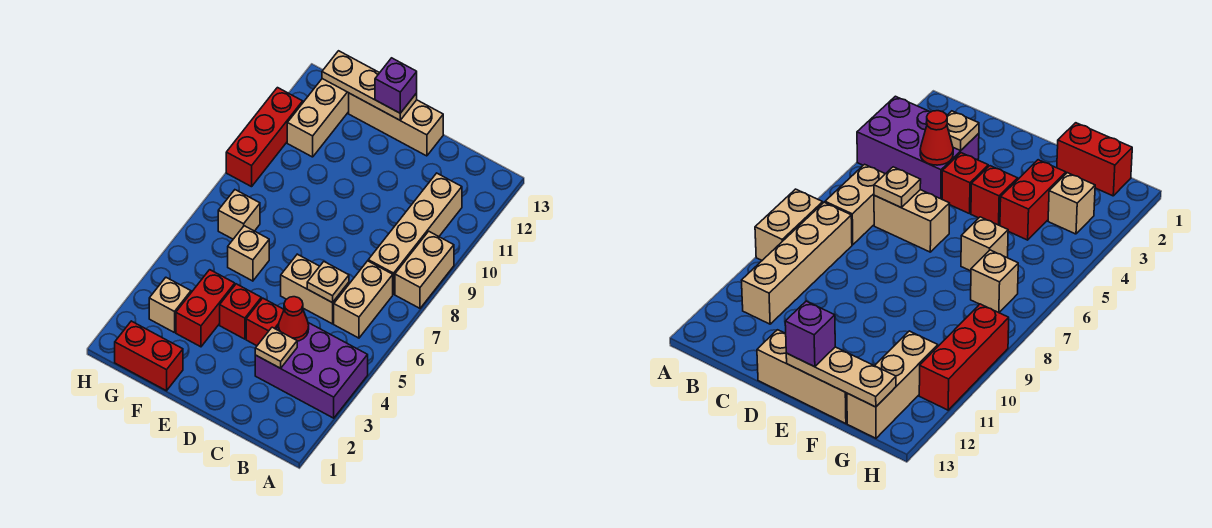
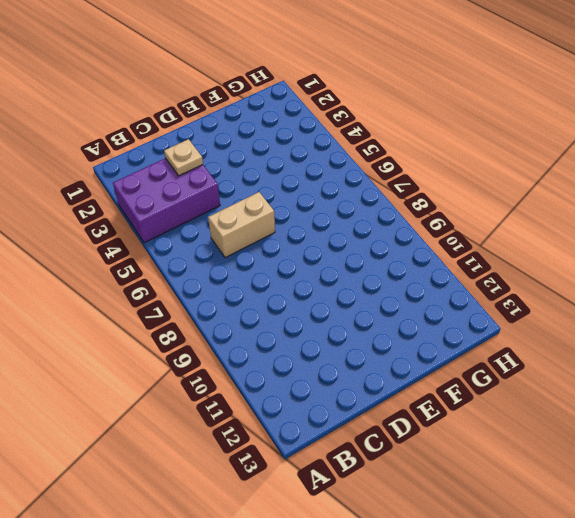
none -> tan brick A8:A9 level 1
none -> tan brick B6:B7 level 1
none -> tan brick B8:B11 level 1

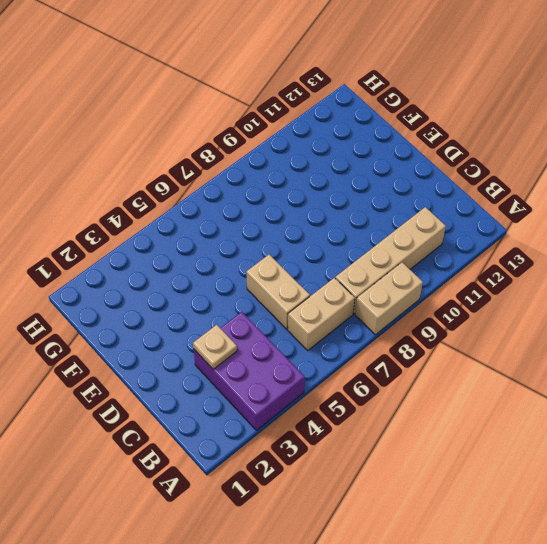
none -> red brick D4 level 1
none -> tan brick D13:F13 level 1
none -> red brick E4 level 1

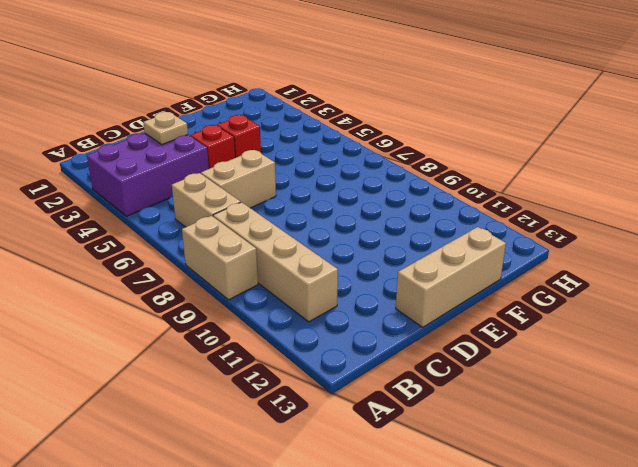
none -> red brick F1:G1 level 1
none -> red brick F3:F4 level 1
none -> tan brick F6 level 1

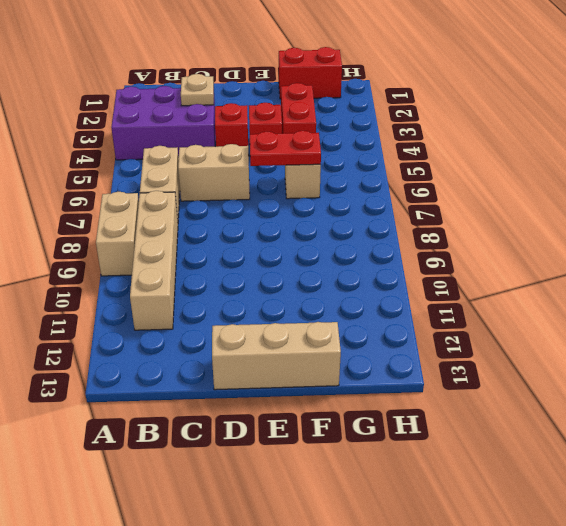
red plate E6:F6 level 2 -> none
none -> tan brick G3 level 1
none -> tan brick G7 level 1
none -> tan brick G11:G13 level 1

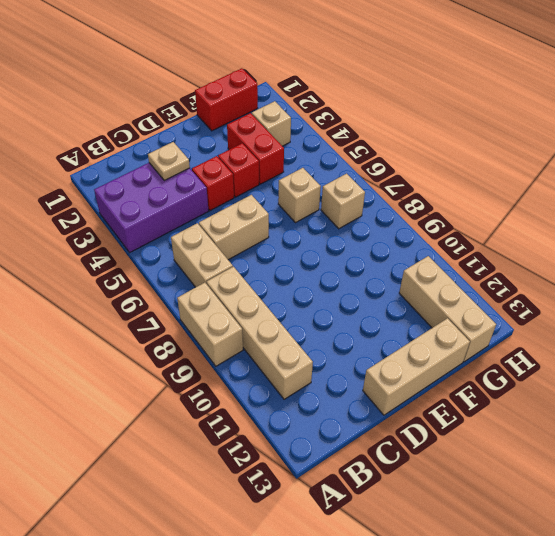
none -> red brick H9:H11 level 1
none -> red cone C4 level 2
none -> tan plate C6 level 2

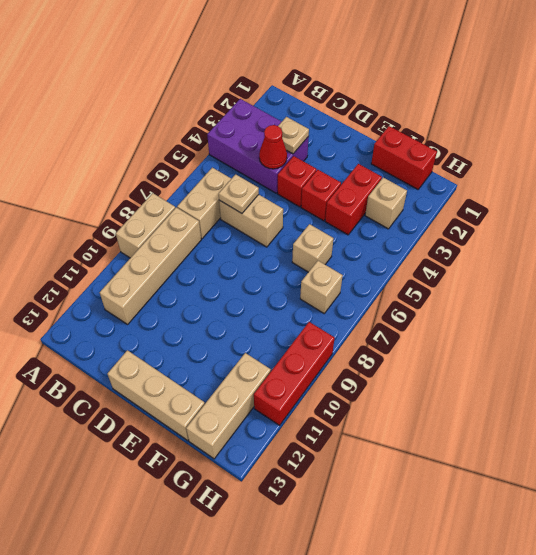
none -> tan plate E13:G13 level 2
none -> purple brick E13 level 3

